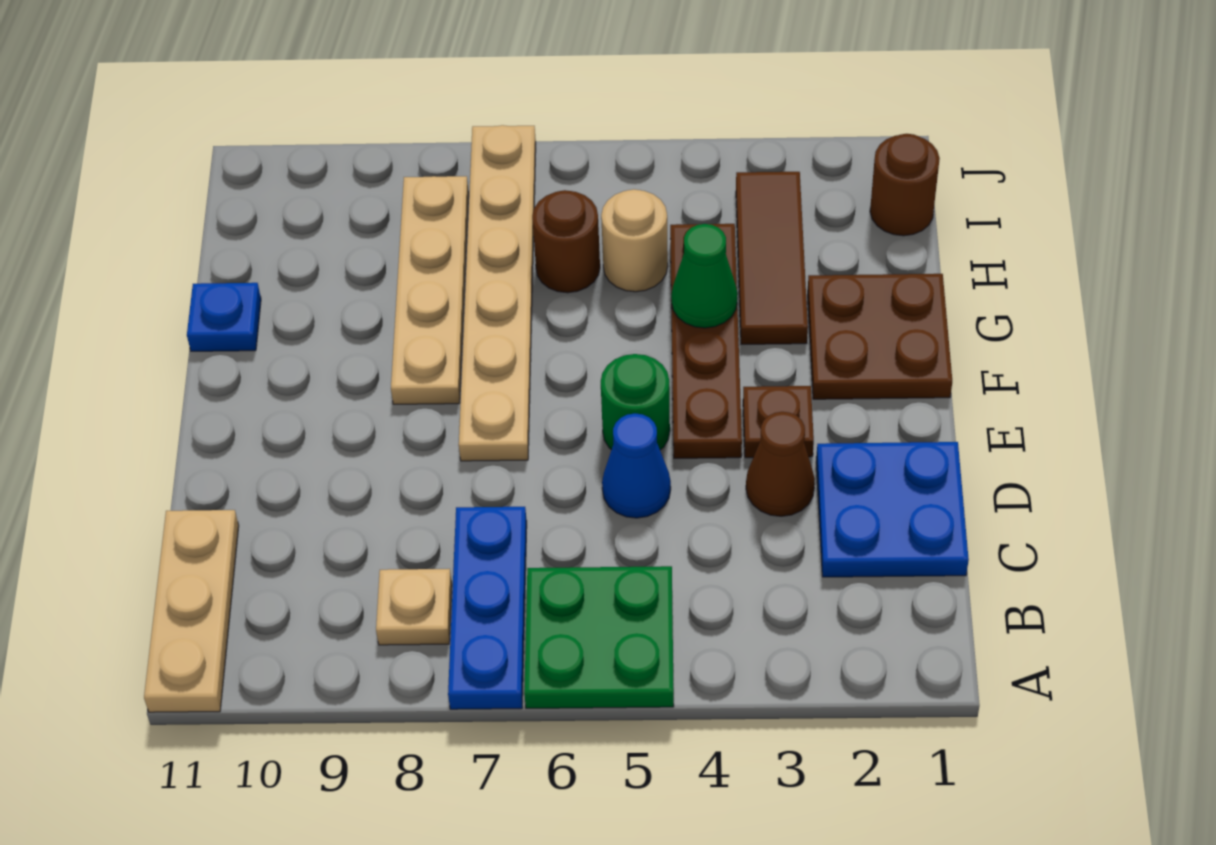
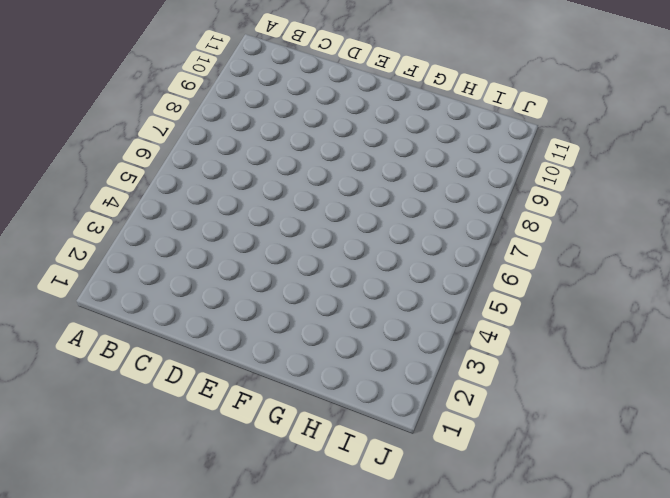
none -> green plate A5:B6 level 1
none -> blue plate A7:C7 level 1
none -> tan plate A11:C11 level 1

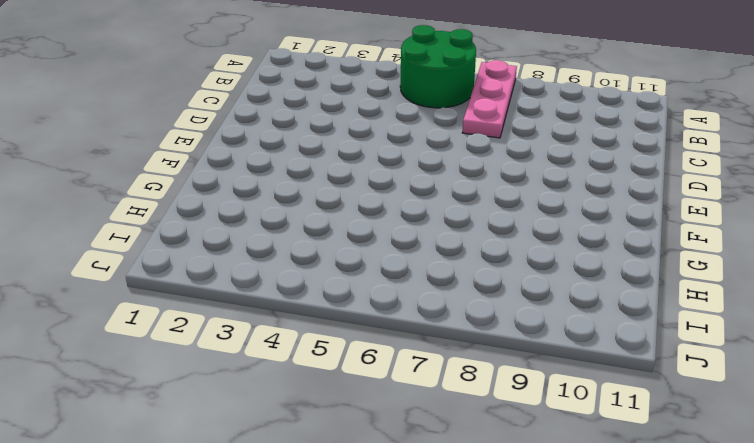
green round brick A5:B6 level 1 -> green plate A5:B6 level 1
pink plate A7:C7 level 1 -> blue plate A7:C7 level 1
none -> tan plate A11:C11 level 1
none -> tan plate B8 level 1
none -> blue plate C1:D2 level 1

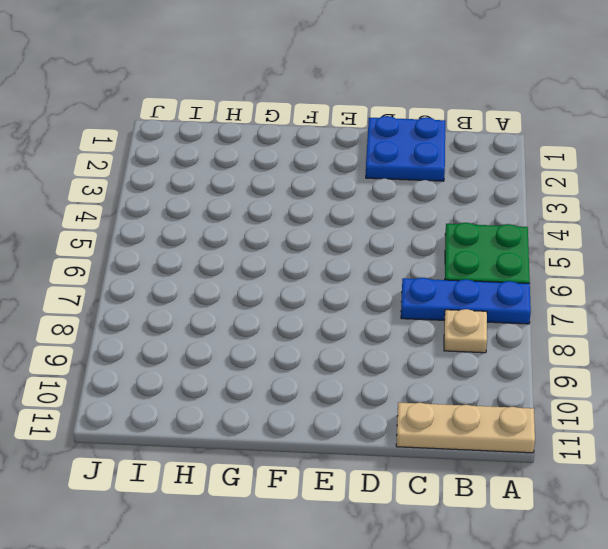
none -> brown cone D3 level 1
none -> blue cone D5 level 1
none -> brown plate E3 level 1

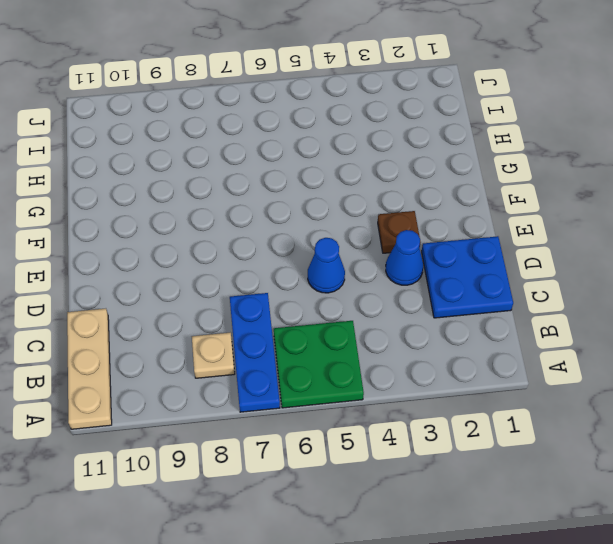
blue cone D3 level 1 -> brown cone D3 level 1
none -> brown plate E4:H4 level 1
none -> green round brick E5 level 1
none -> tan plate E7:J7 level 1

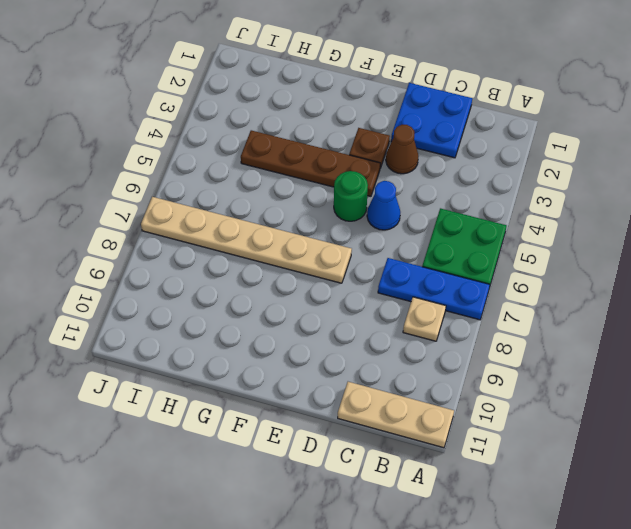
none -> brown plate F1:G2 level 1
none -> tan plate F8:I8 level 1
none -> brown tile G3:I3 level 1

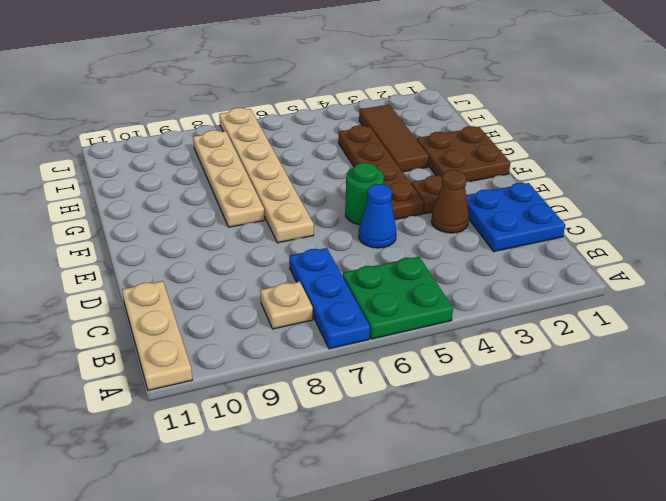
none -> blue plate G11 level 1
none -> tan round brick H5 level 1
none -> brown round brick H6 level 1

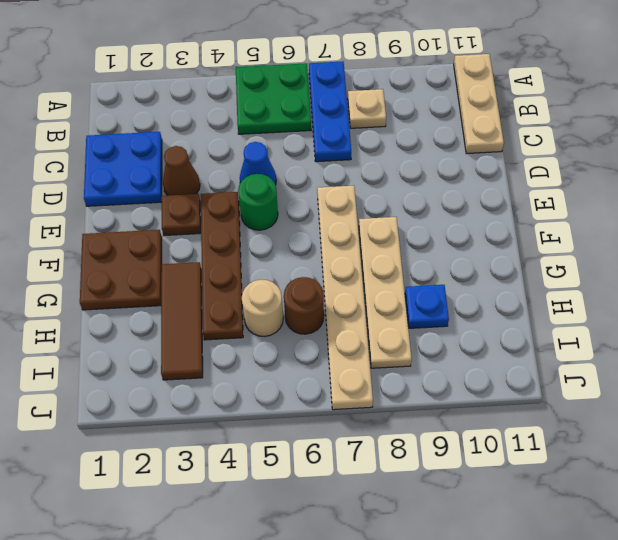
blue plate H9 level 1 -> blue plate G11 level 1
none -> brown round brick I1 level 1
none -> green cone G4 level 2

